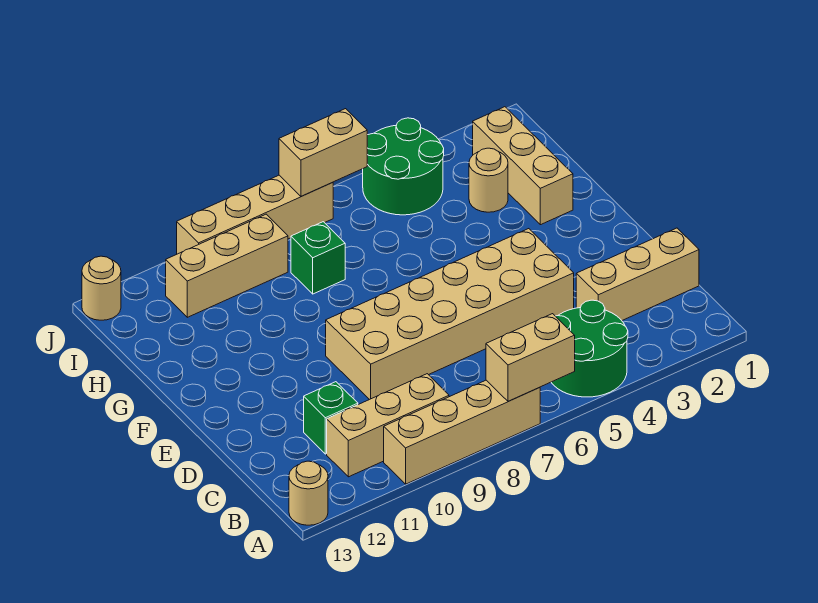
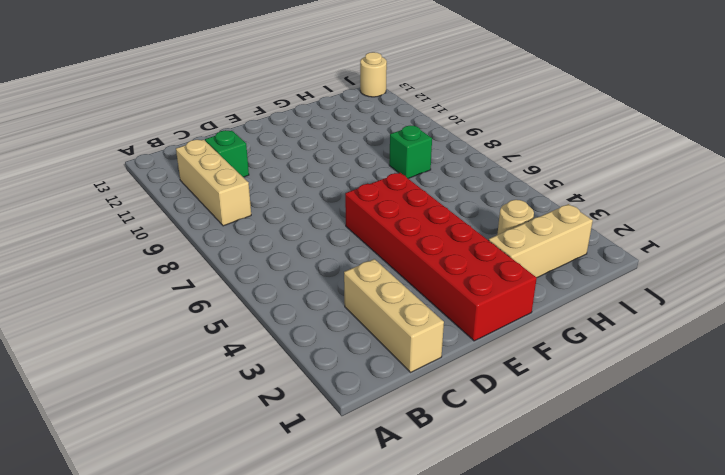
red brick E1:F6 level 1 -> tan brick D4:E9 level 1
none -> green round brick A4:B5 level 1
none -> tan brick A7:A10 level 1
none -> tan round brick A13 level 1

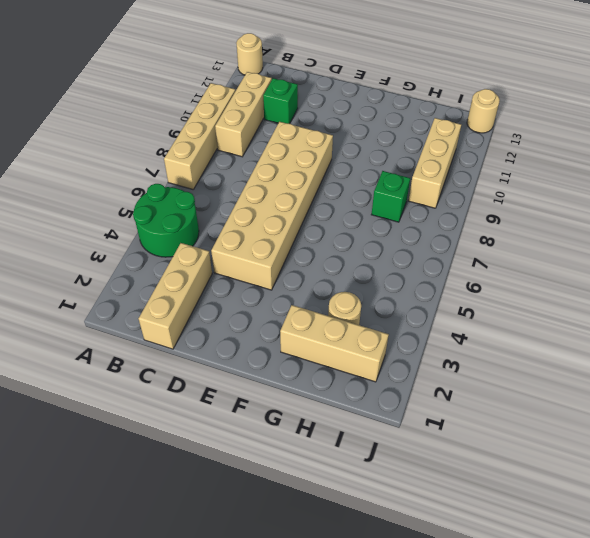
none -> green round brick I4:J5 level 1
none -> tan brick J7:J10 level 1
none -> tan brick A6:A7 level 2

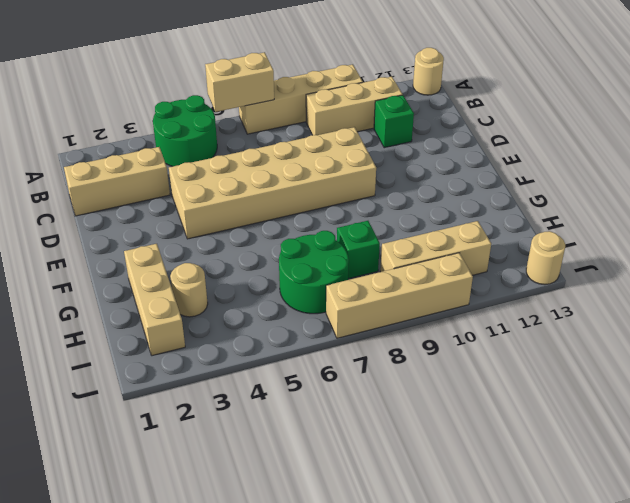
green round brick H6:I7 level 1 -> green round brick I4:J5 level 1
none -> tan brick J6:J7 level 2

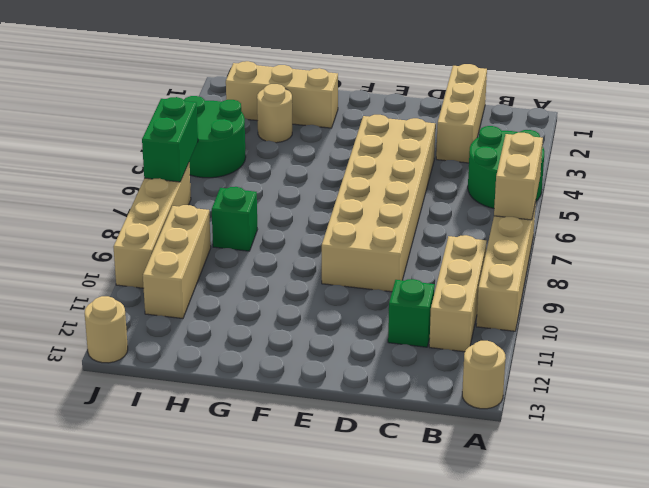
green brick J6:J7 level 2 -> tan brick J6:J7 level 2

